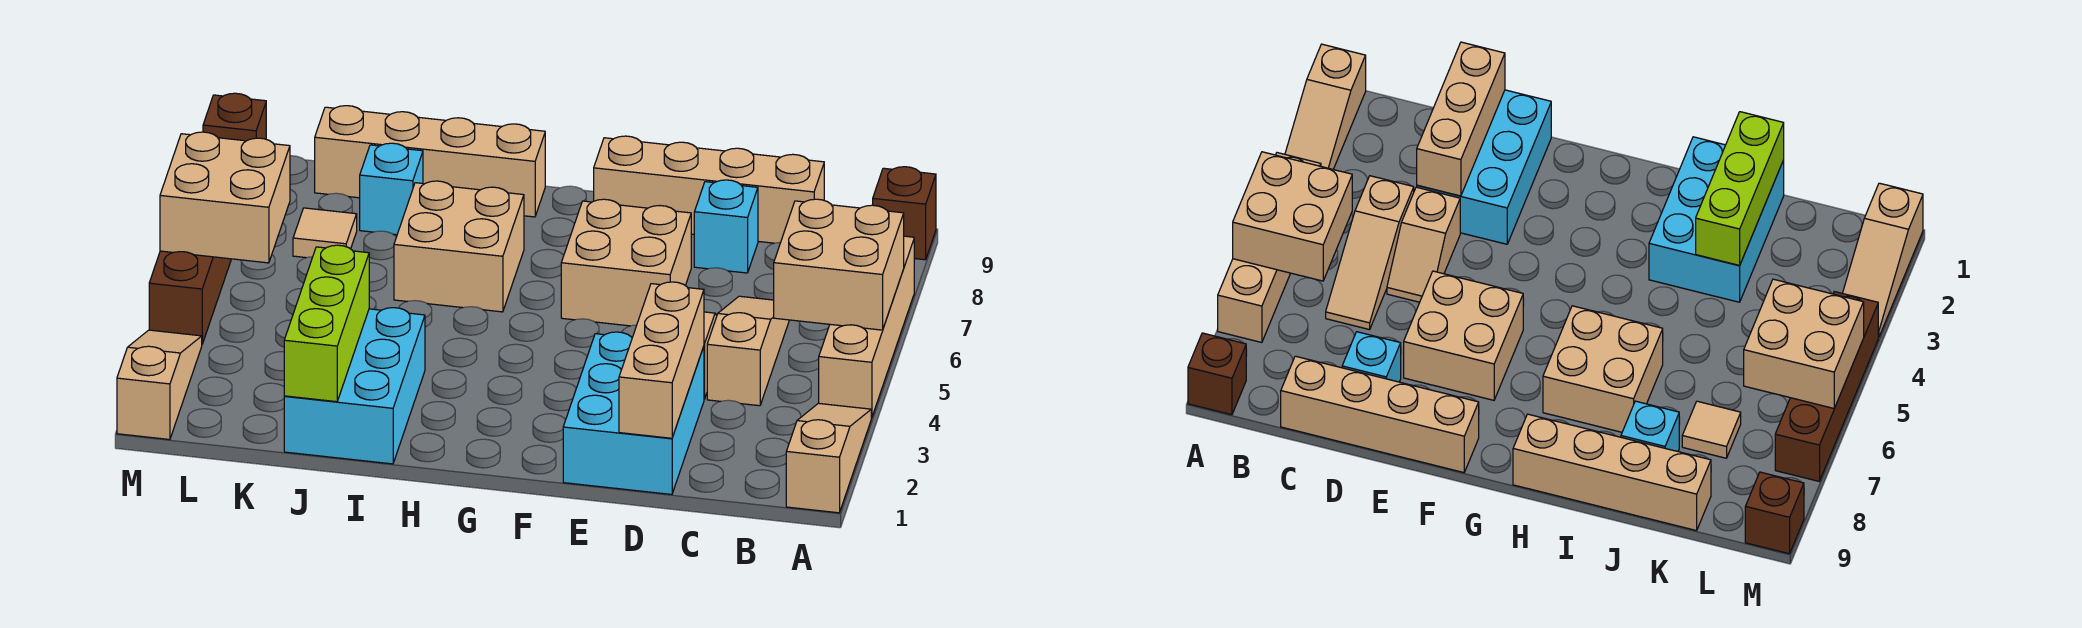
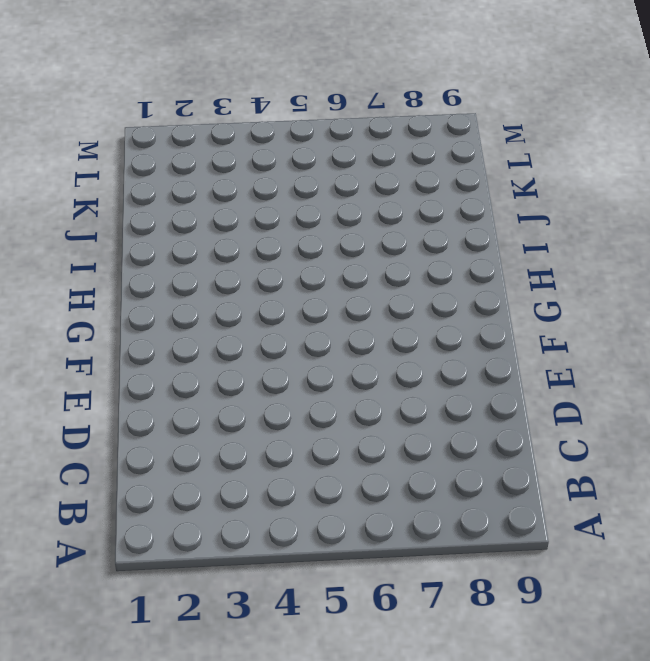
none -> tan slope A1:A3 level 1 top 1
none -> tan brick A4:A7 level 1
none -> brown brick A9 level 1

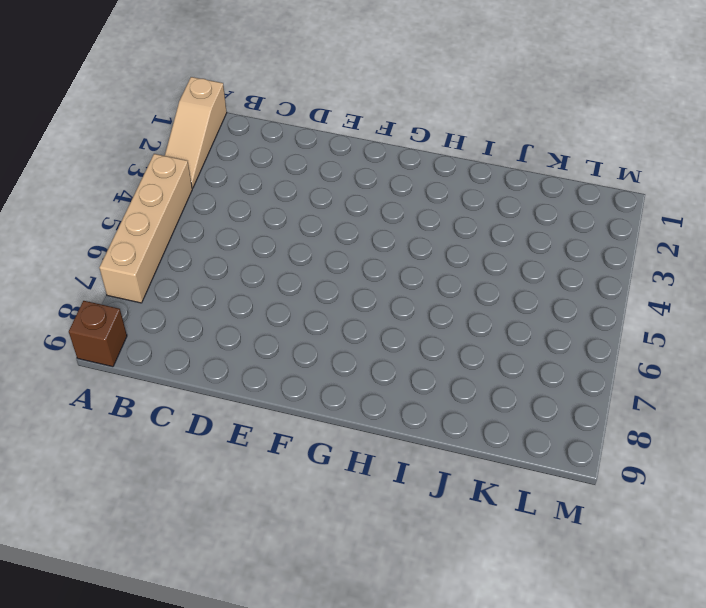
none -> tan slope C4:C6 level 1 top 4
none -> tan brick C9:F9 level 1
none -> cyan brick D1:E3 level 1

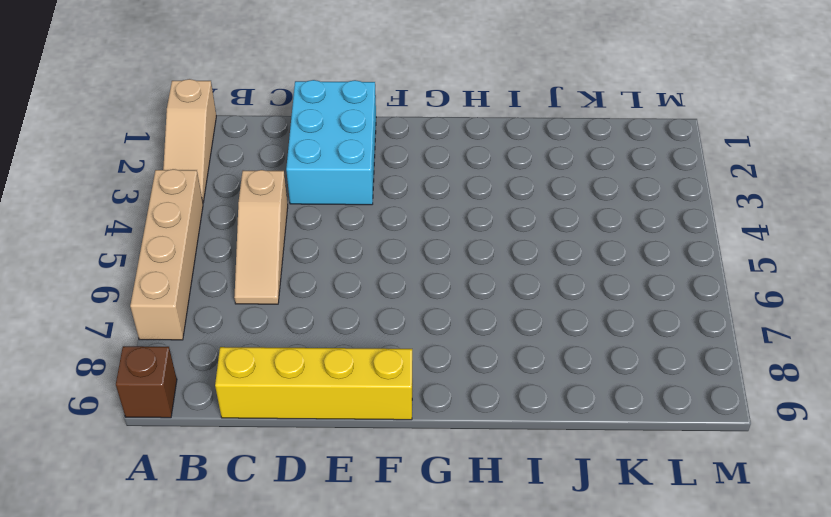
yellow brick C9:F9 level 1 -> tan brick C9:F9 level 1
none -> tan slope D4:D5 level 1 top 4
none -> cyan brick D8 level 1
none -> tan brick E6:F7 level 1

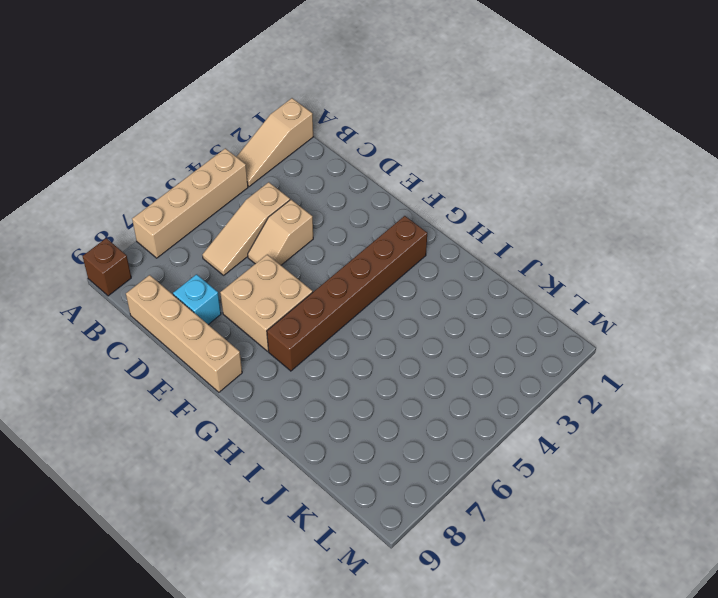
brown brick G2:G7 level 1 -> none
none -> cyan brick D1:E3 level 1
none -> tan brick H6:I7 level 1
none -> tan brick H9:K9 level 1

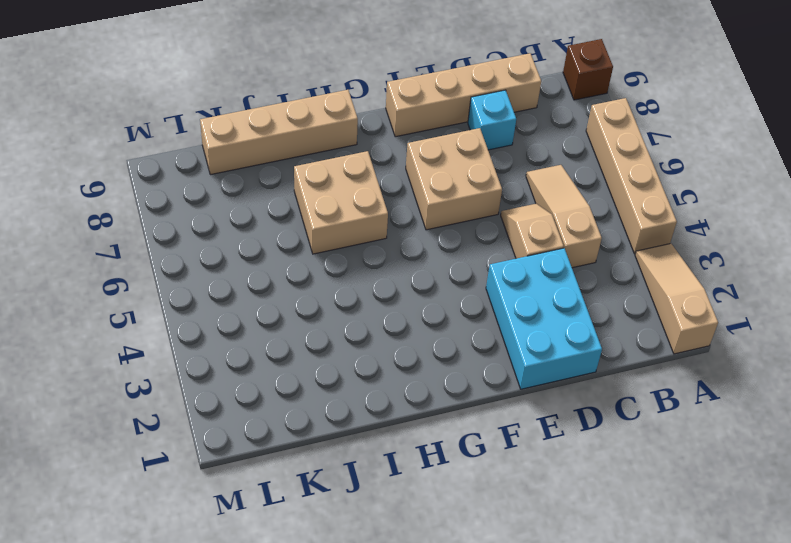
none -> cyan brick I1:J3 level 1
none -> cyan brick J8 level 1
none -> tan tile K7 level 1

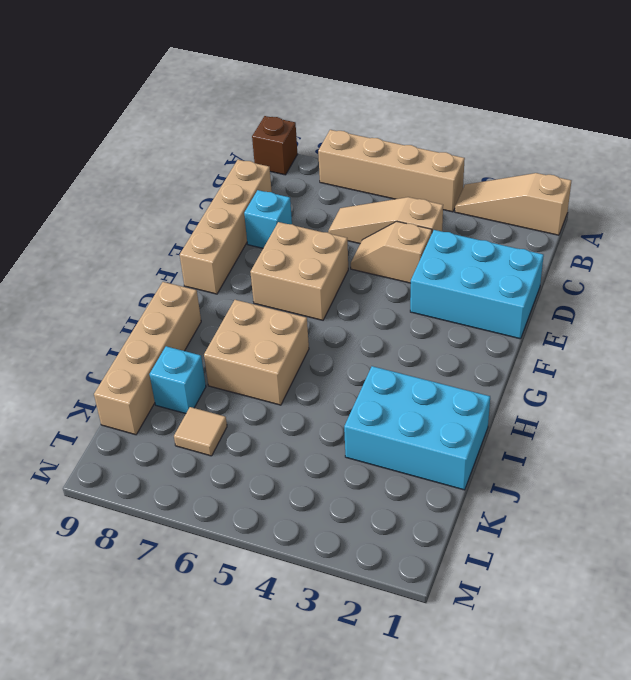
none -> tan slope M1:M3 level 1 top 1
none -> brown brick M4:M7 level 1
none -> brown brick M9 level 1

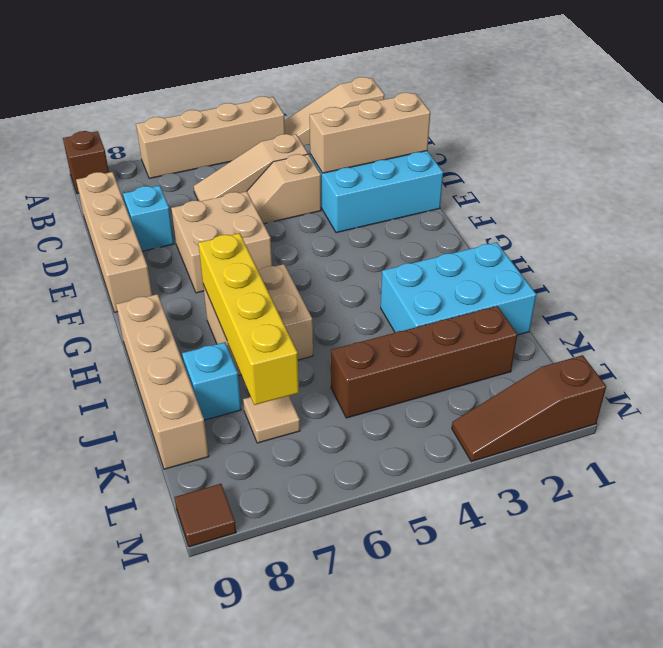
yellow brick H7:K7 level 2 -> none
brown brick K2:K5 level 1 -> brown brick M4:M7 level 1
brown slope M1:M3 level 1 top 1 -> tan slope M1:M3 level 1 top 1
brown tile M9 level 1 -> brown brick M9 level 1
none -> tan brick A5:B6 level 2
none -> lime brick J1:J3 level 2
none -> tan brick L5:M6 level 2

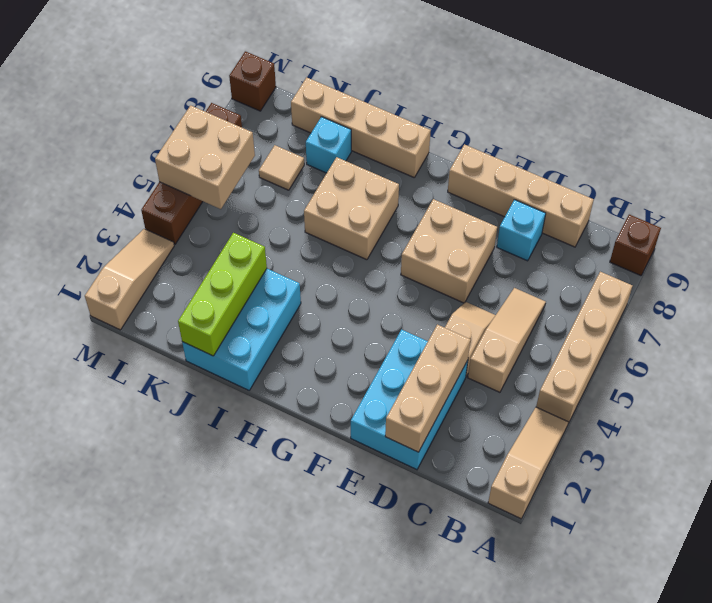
none -> tan brick A5:B6 level 2

